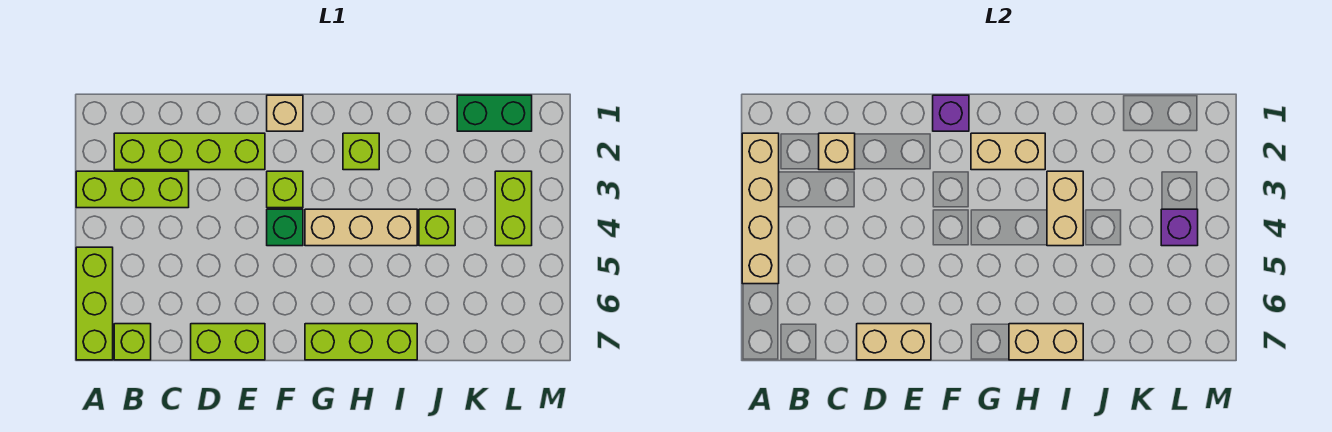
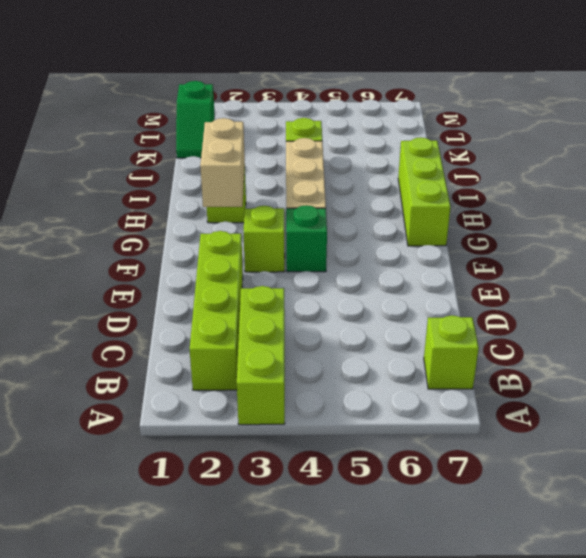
green slope K1:L1 level 1 top L -> green brick K1:L1 level 1
none -> lime brick A5:A7 level 1
none -> lime brick D7:E7 level 1
none -> tan brick F1 level 1

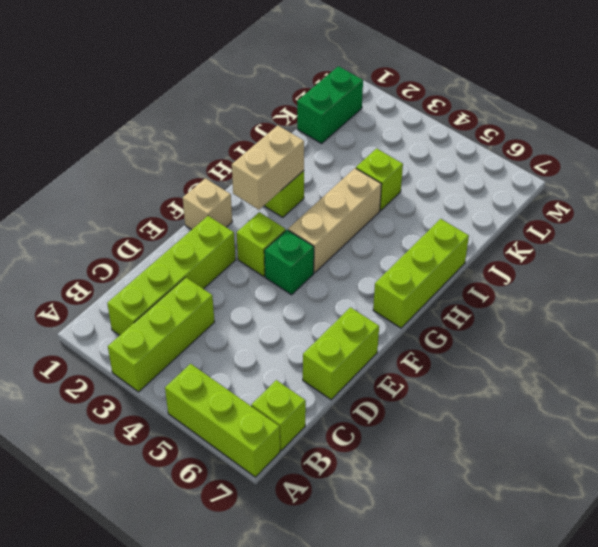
none -> lime brick L3:L4 level 1
none -> tan brick A2:A5 level 2
none -> tan brick C2 level 2

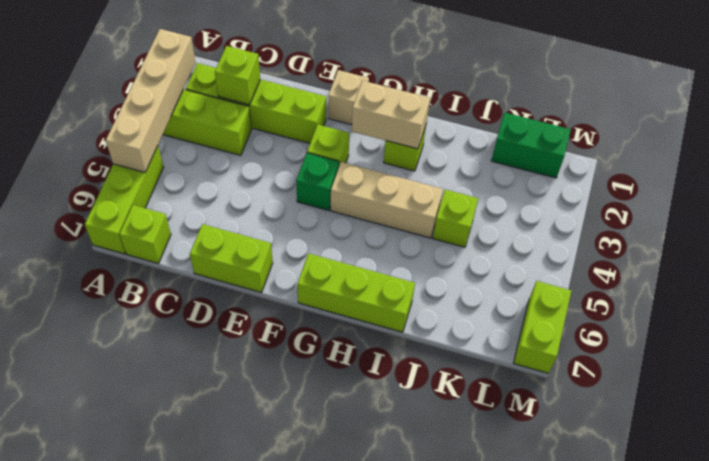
lime brick C2 level 2 -> tan brick C2 level 2
lime brick M6:M7 level 1 -> lime brick L3:L4 level 1
none -> tan brick D7:E7 level 2
none -> purple brick F1 level 2
none -> tan brick H7:I7 level 2

